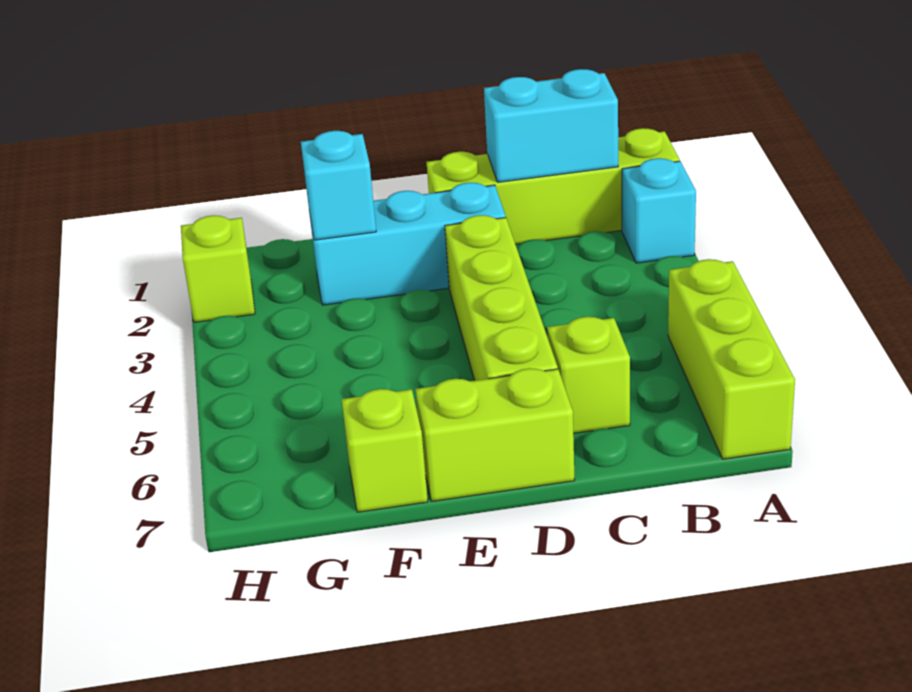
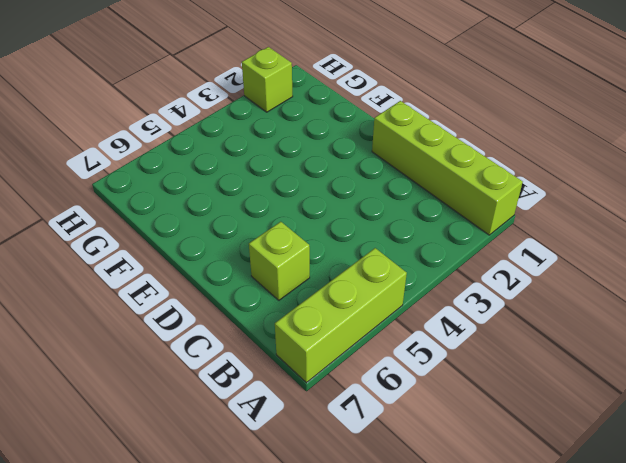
none -> cyan brick A2 level 1
none -> cyan brick D2:F2 level 1

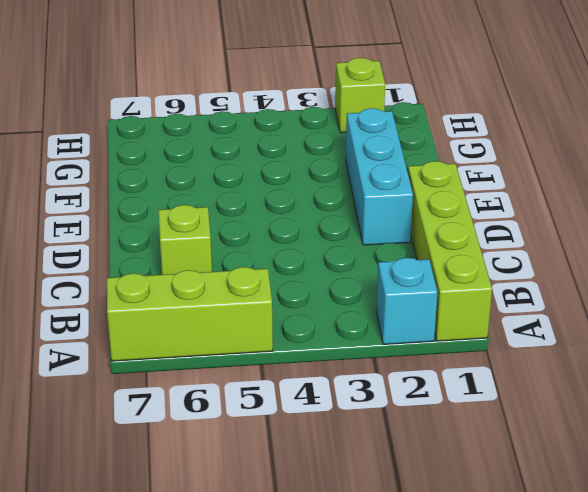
none -> lime brick D3:D6 level 1
none -> lime brick D7:E7 level 1

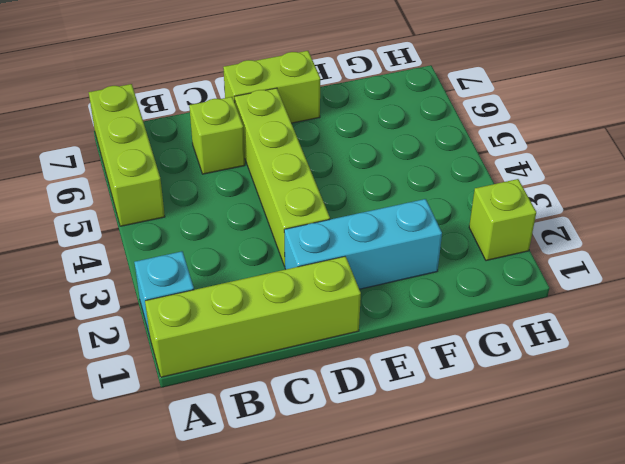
none -> lime brick F7 level 1
none -> cyan brick B1:C1 level 2

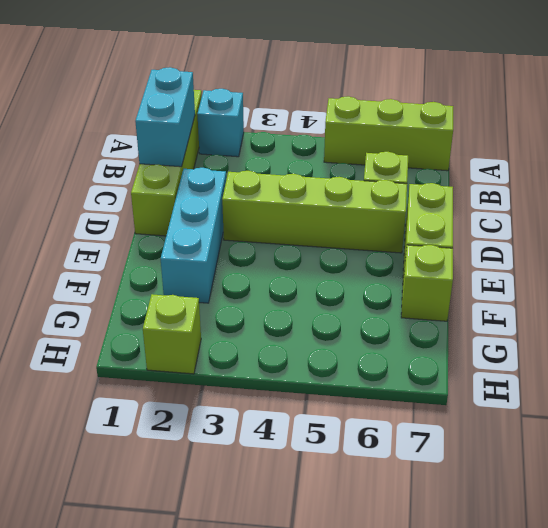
none -> cyan brick F2 level 2

